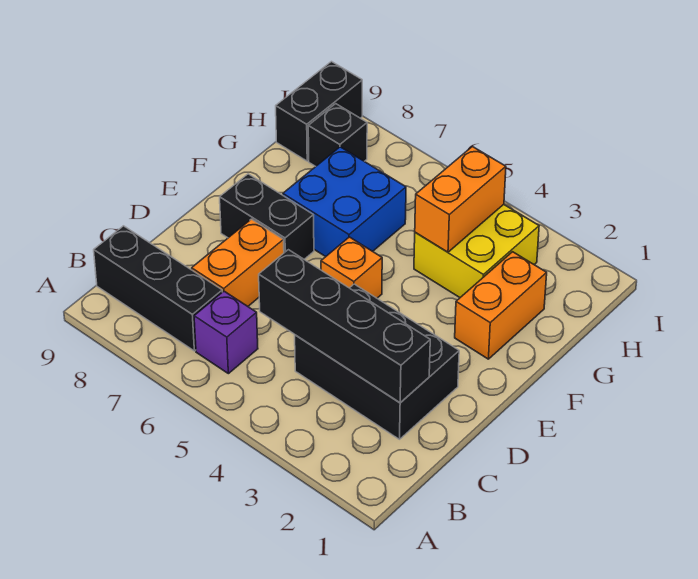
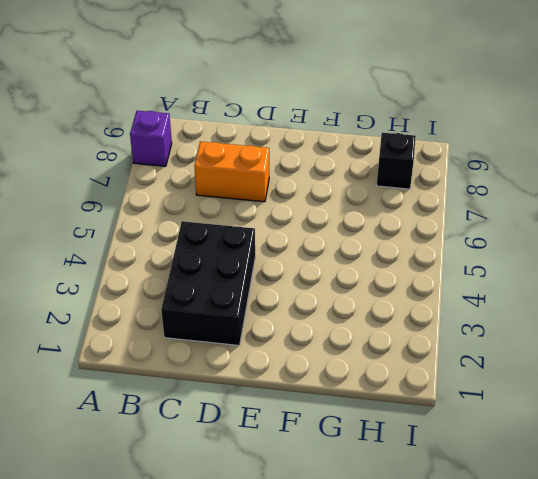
purple brick A8 level 1 -> purple brick B6 level 1
none -> black brick B7:B9 level 1
none -> orange brick E5 level 1
none -> black brick E7:E8 level 1

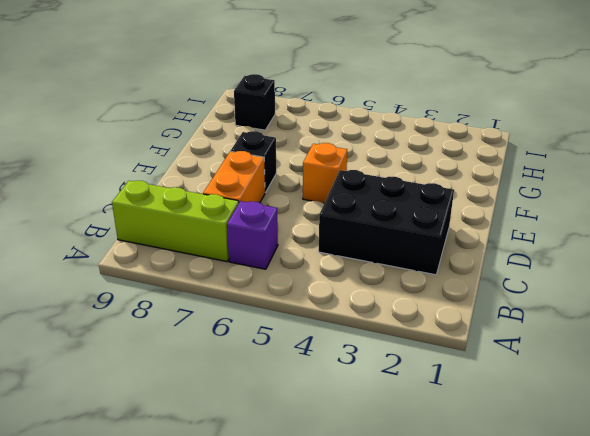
lime brick B7:B9 level 1 -> black brick B7:B9 level 1
black brick E7 level 1 -> black brick E7:E8 level 1
none -> orange brick F2:G2 level 1
none -> blue brick F6:G7 level 1
none -> yellow brick G3:H4 level 1

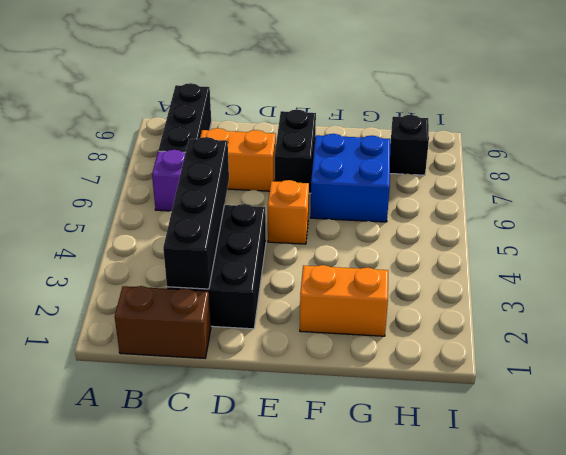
brown brick B1:C1 level 1 -> none
none -> yellow brick G3:H4 level 1
none -> black brick H9:I9 level 1
none -> orange brick G4:H4 level 2

